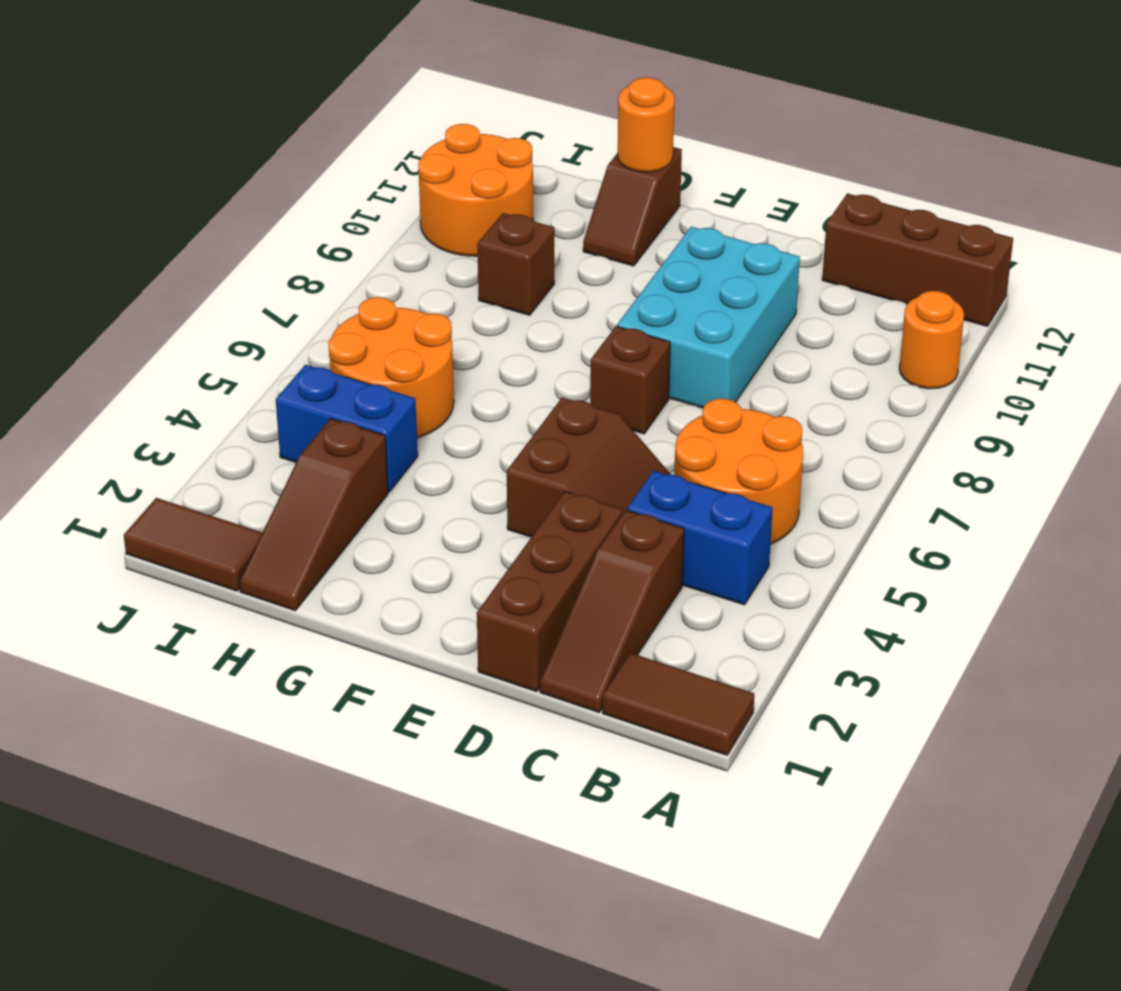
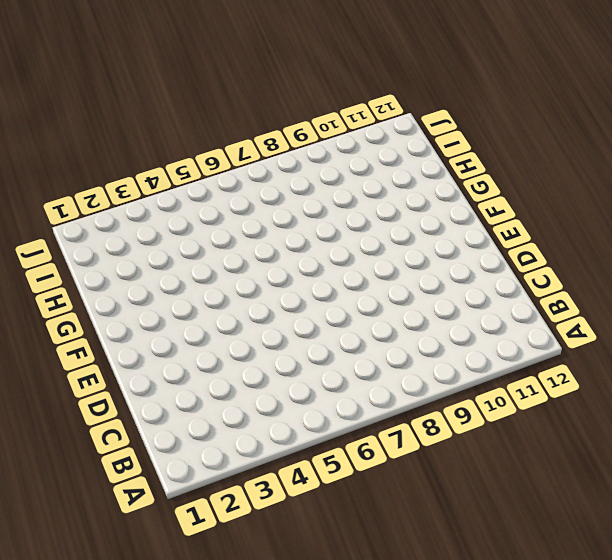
none -> brown tile A1:B1 level 1
none -> orange round brick A10 level 1
none -> brown brick A12:C12 level 1

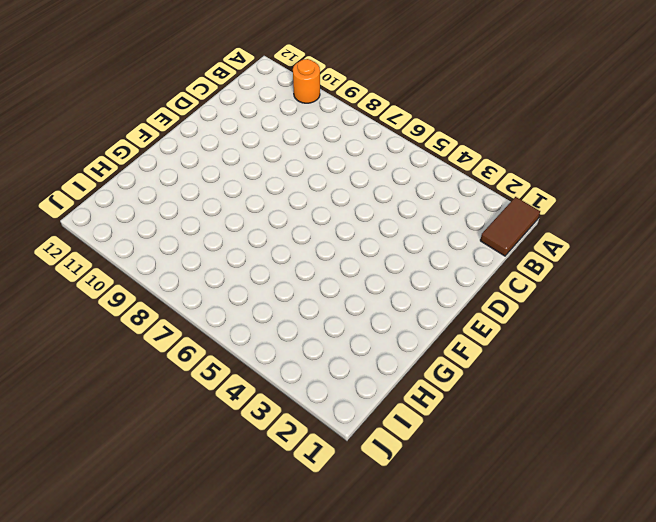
none -> brown brick A12:C12 level 1
none -> blue brick B4:C4 level 1
none -> orange round brick B5:C6 level 1

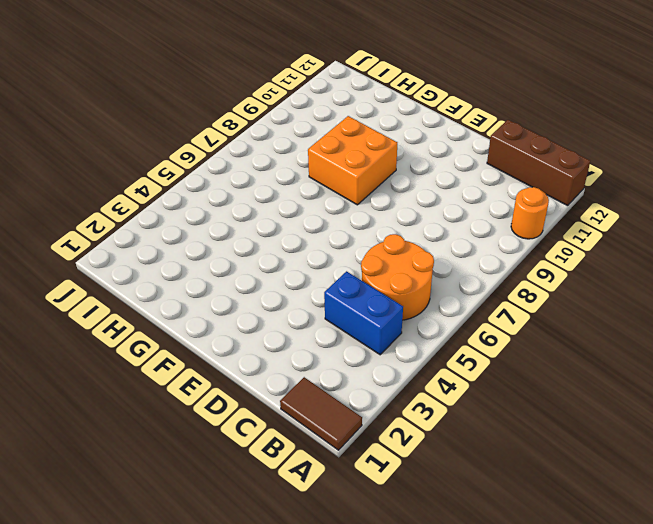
orange brick F8:G9 level 1 -> none
none -> brown slope C1:C3 level 1 top 3
none -> brown brick D1:D3 level 1
none -> brown slope D4:E5 level 1 top E

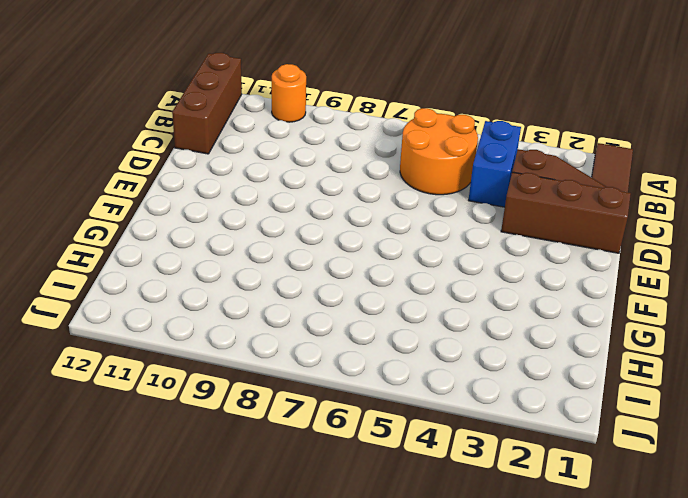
none -> brown slope D4:E5 level 1 top E
none -> cyan brick D8:E10 level 1
none -> brown brick E7 level 1

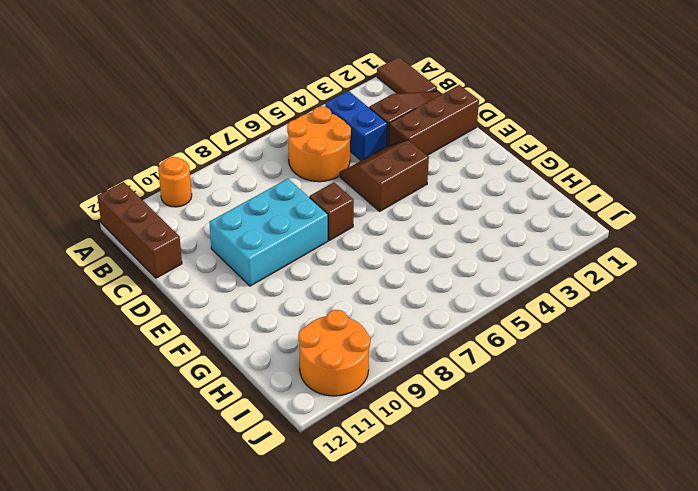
none -> brown slope G11:G12 level 1 top 12
none -> brown slope H1:H3 level 1 top 3
none -> blue brick H4:I4 level 1

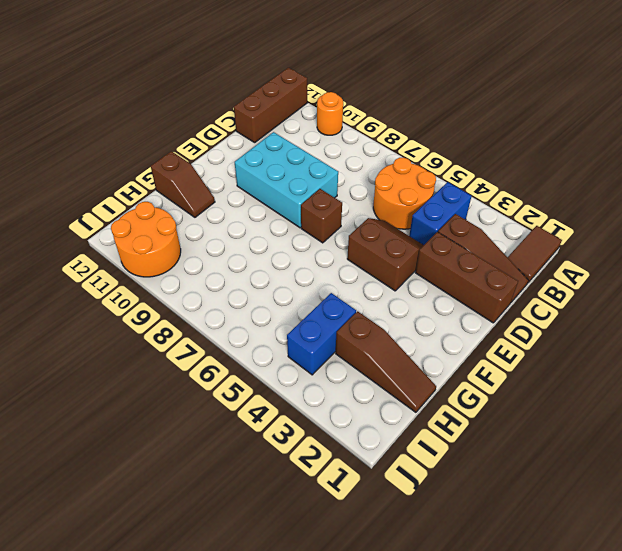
none -> orange round brick H5:I6 level 1
none -> brown brick H9 level 1
none -> brown tile I1:J1 level 1

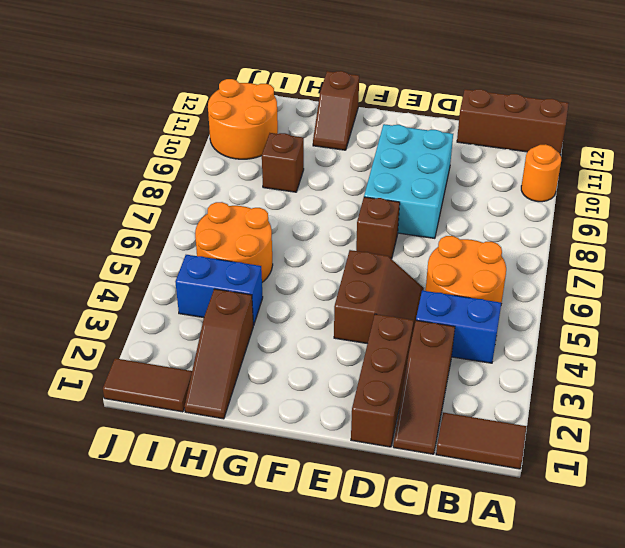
none -> orange round brick G12 level 2

